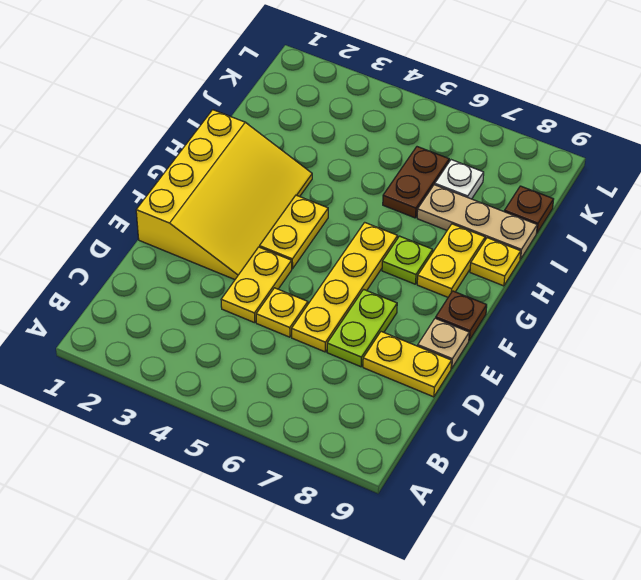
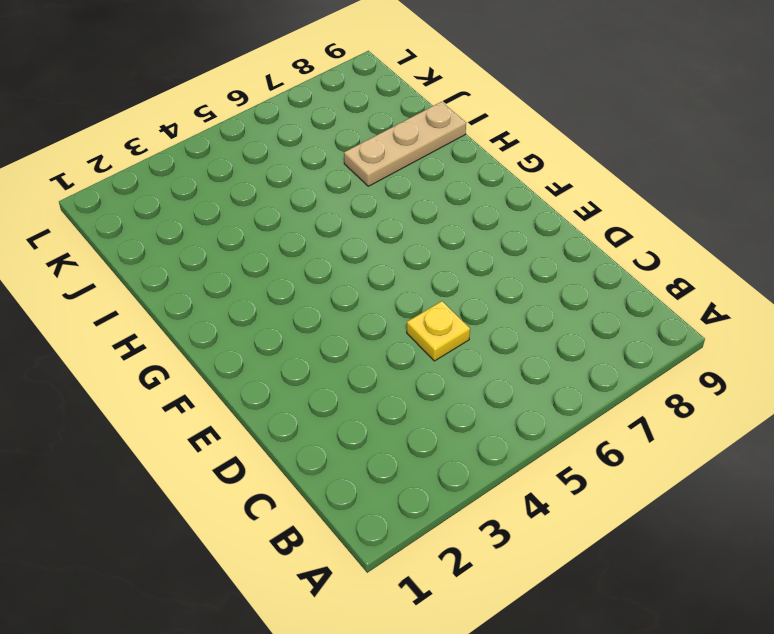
none -> yellow plate D4:E4 level 1
none -> yellow plate D6:G6 level 1
none -> lime plate D7:E7 level 1

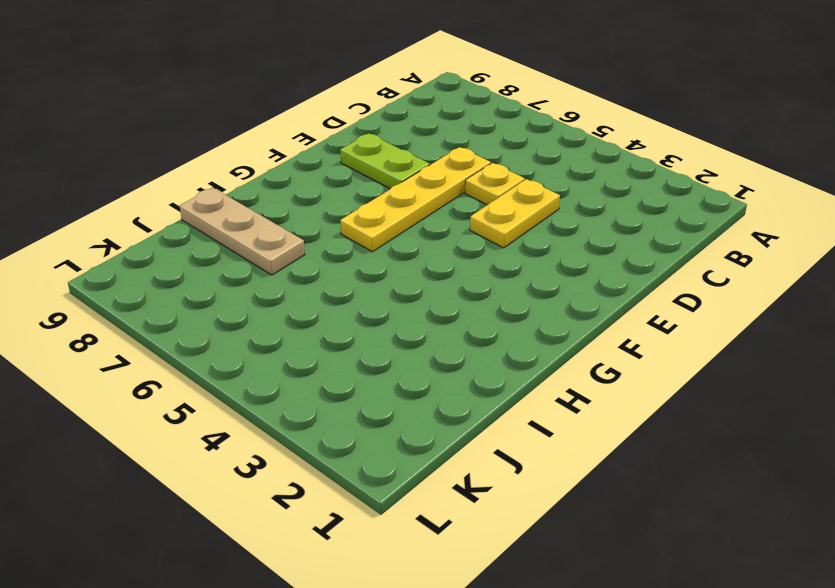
lime plate E7:E8 level 1 -> lime plate D7:E7 level 1
none -> yellow plate D8:D9 level 1
none -> yellow slope E1:H3 level 1 top 1
none -> tan plate E9 level 1

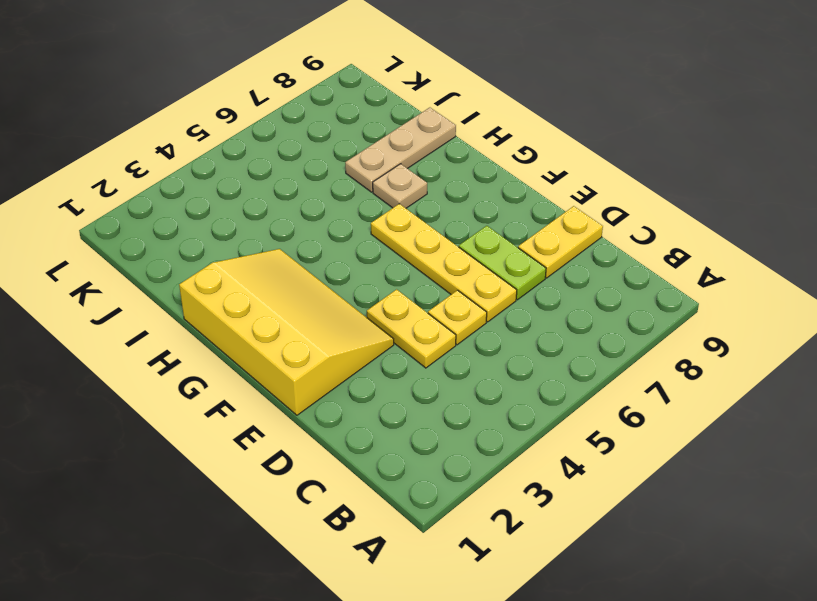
tan plate H7 level 1 -> tan plate E9 level 1
none -> yellow plate F4:G4 level 1
none -> brown plate F9 level 1
none -> lime plate G7 level 1

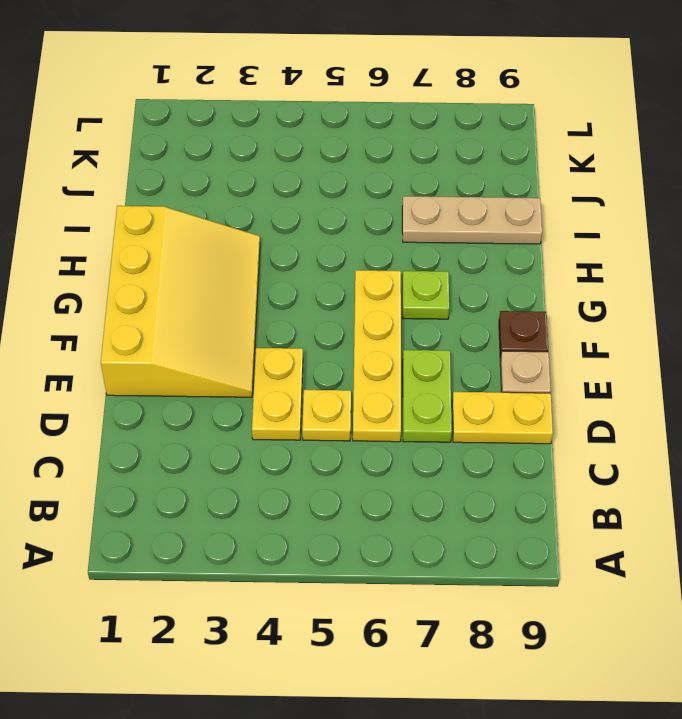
none -> yellow plate F4:G4 level 1
none -> yellow plate G8:H8 level 1
none -> yellow plate H9 level 1

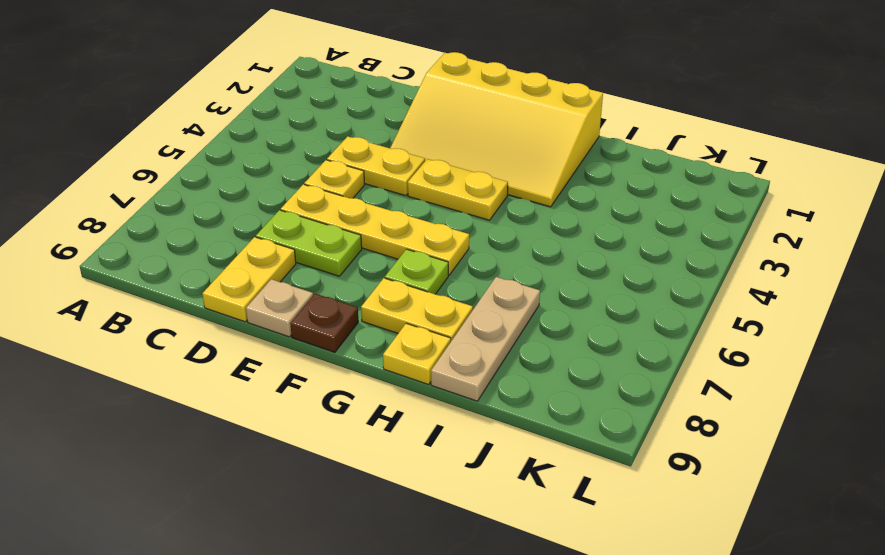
none -> brown plate I6:J6 level 1
none -> white plate J7 level 1
none -> brown plate J9 level 1

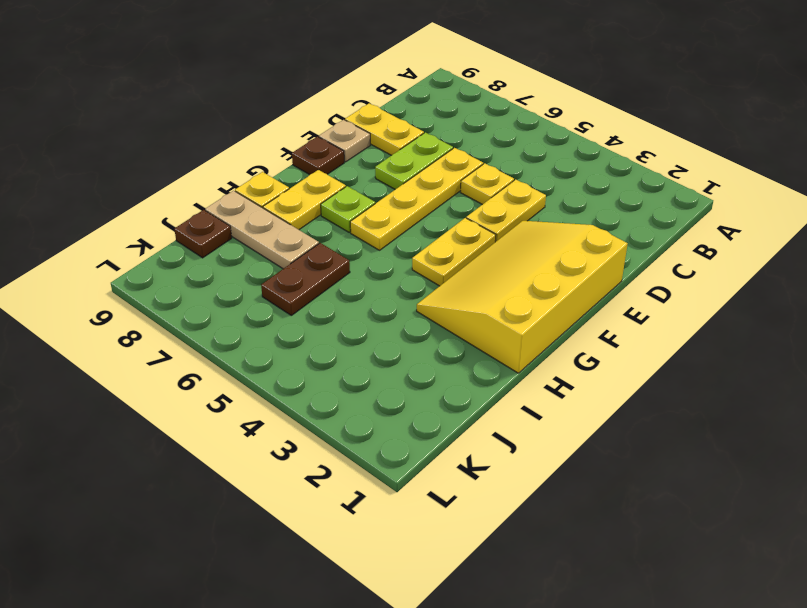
none -> white plate J7 level 1

